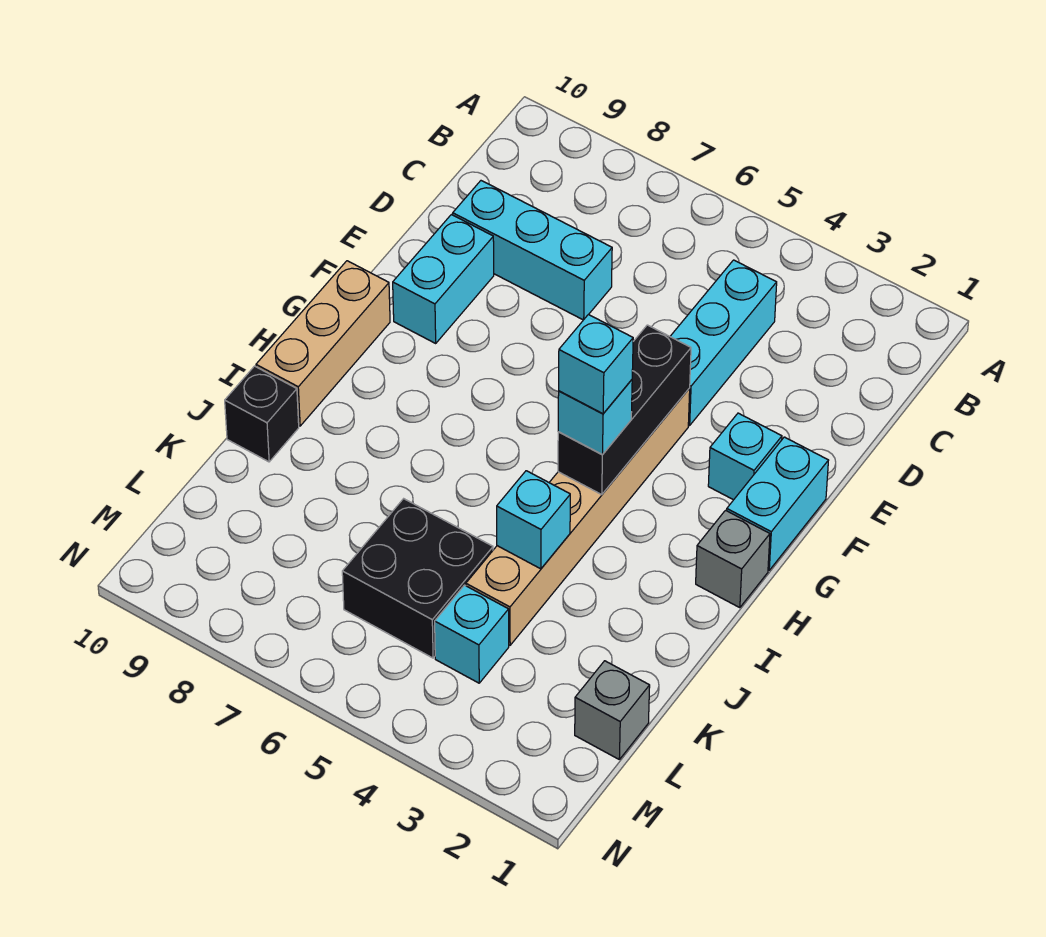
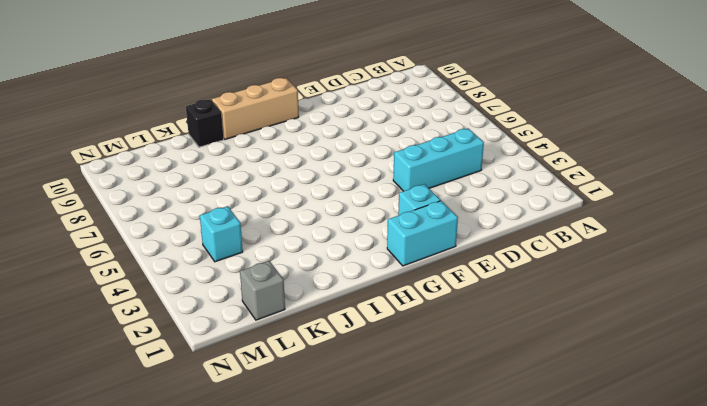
none -> cyan brick D7:D9 level 1
none -> cyan brick E9:F9 level 1
none -> tan brick F4:K4 level 1

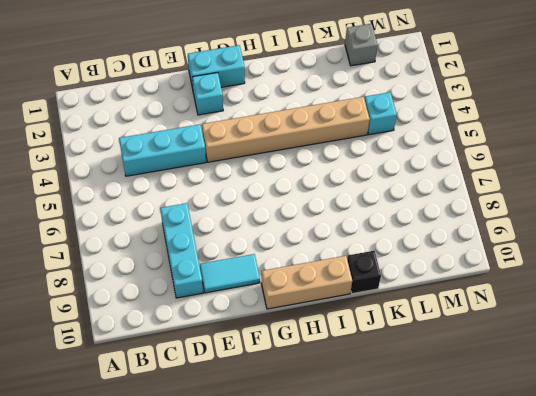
cyan tile E9:F9 level 1 -> cyan brick E9:F9 level 1
none -> grey brick H1 level 1
none -> black brick K5:L6 level 1
none -> black brick F4:H4 level 2

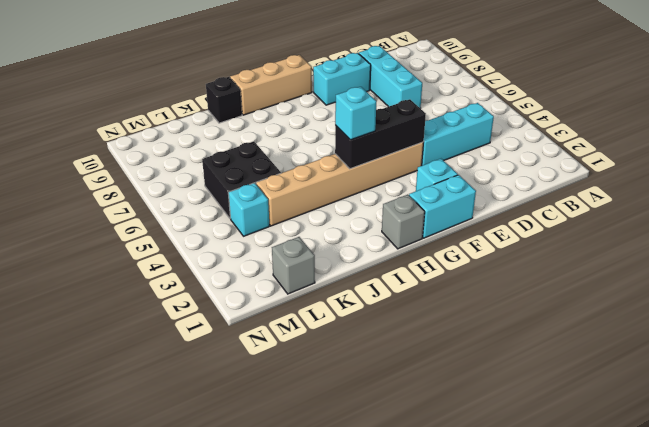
none -> cyan brick J4 level 2
none -> cyan brick H4 level 4

